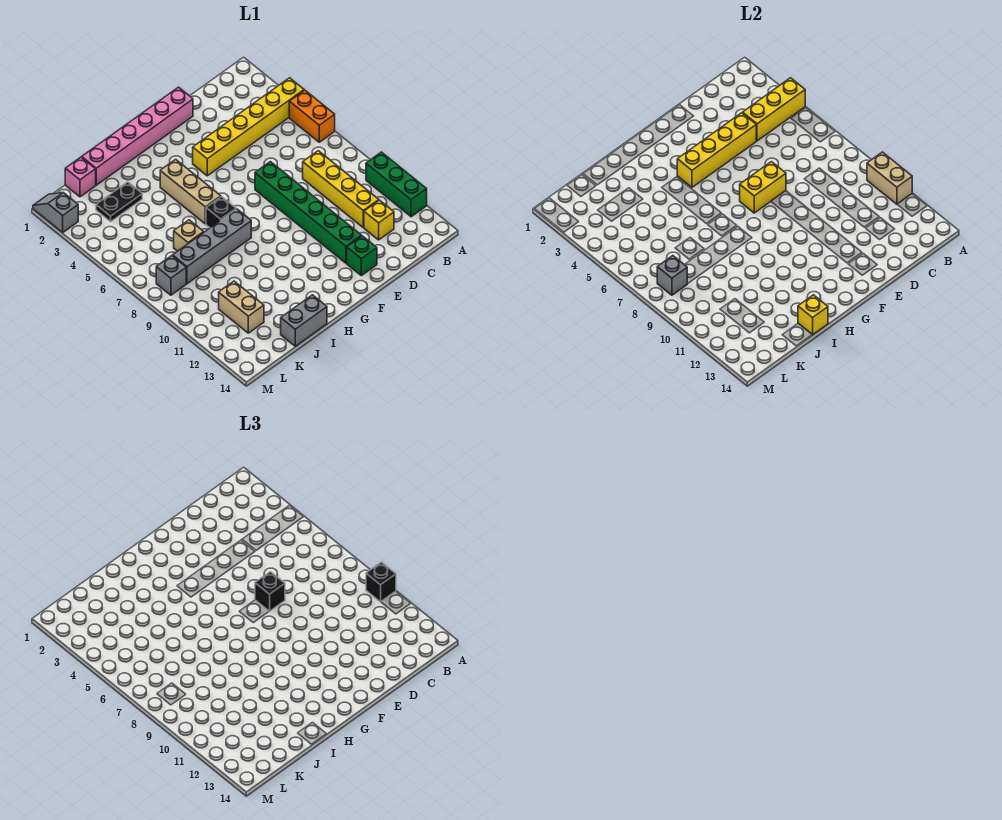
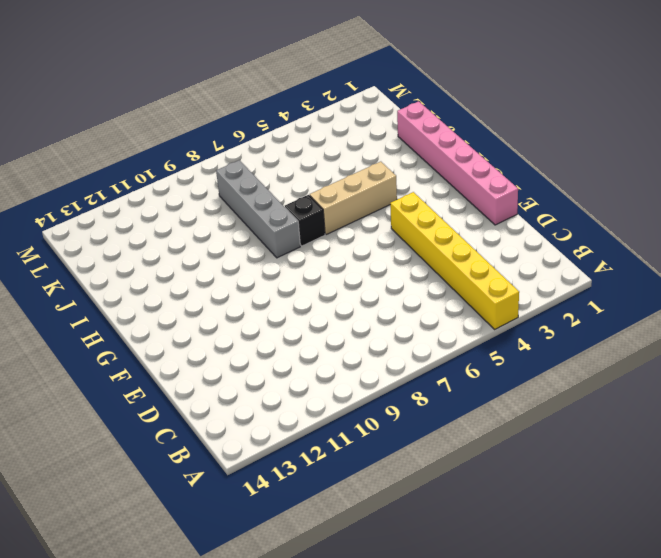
none -> orange brick A5:A6 level 1
none -> green brick A10:A12 level 1
none -> yellow brick C8:C11 level 1

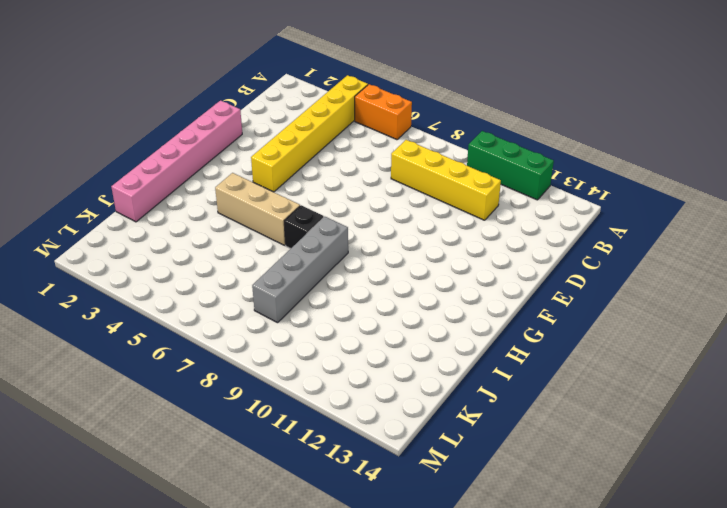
none -> yellow brick C12 level 1
none -> green brick E7:E12 level 1
none -> green brick E13 level 1

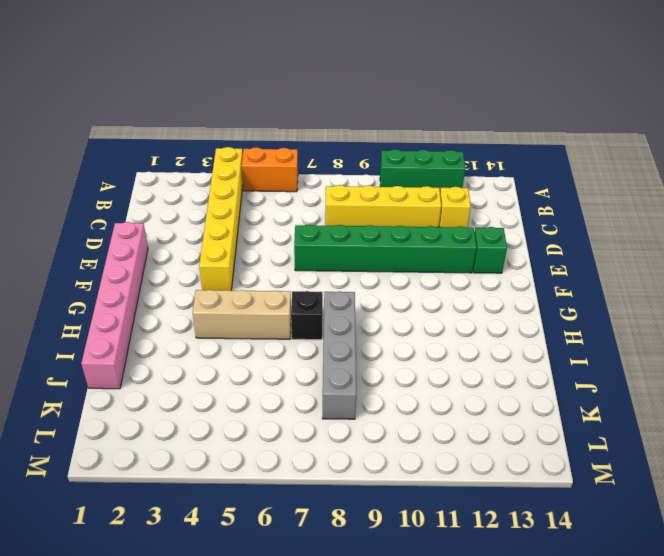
none -> grey brick I14:J14 level 1
none -> black plate J3:K3 level 1
none -> tan brick J7 level 1

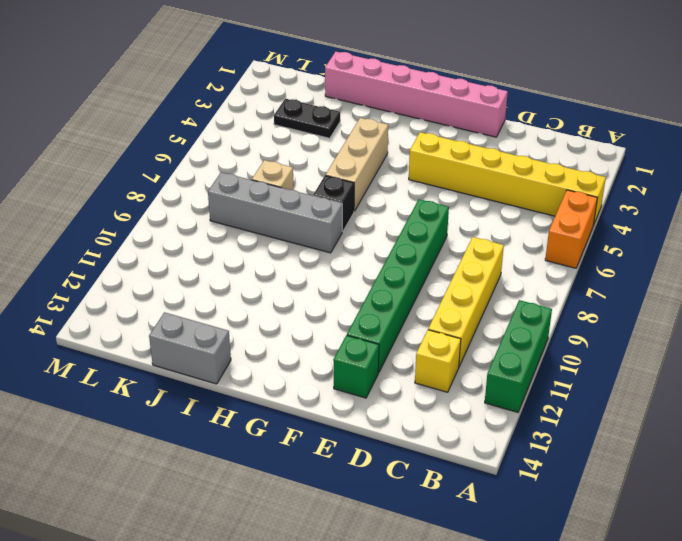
none -> pink brick K1 level 1
none -> tan brick K11:K12 level 1
none -> grey brick L8 level 1

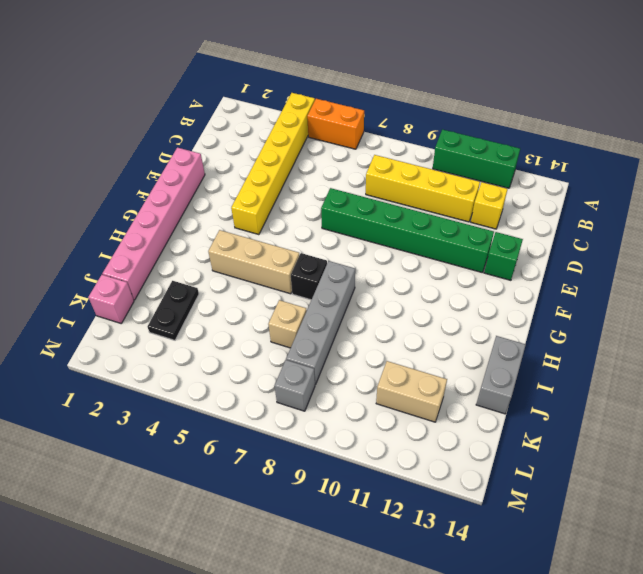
none -> grey slope M1:M2 level 1 top 2
none -> yellow brick A4:C4 level 2
none -> tan brick A10:A11 level 2

